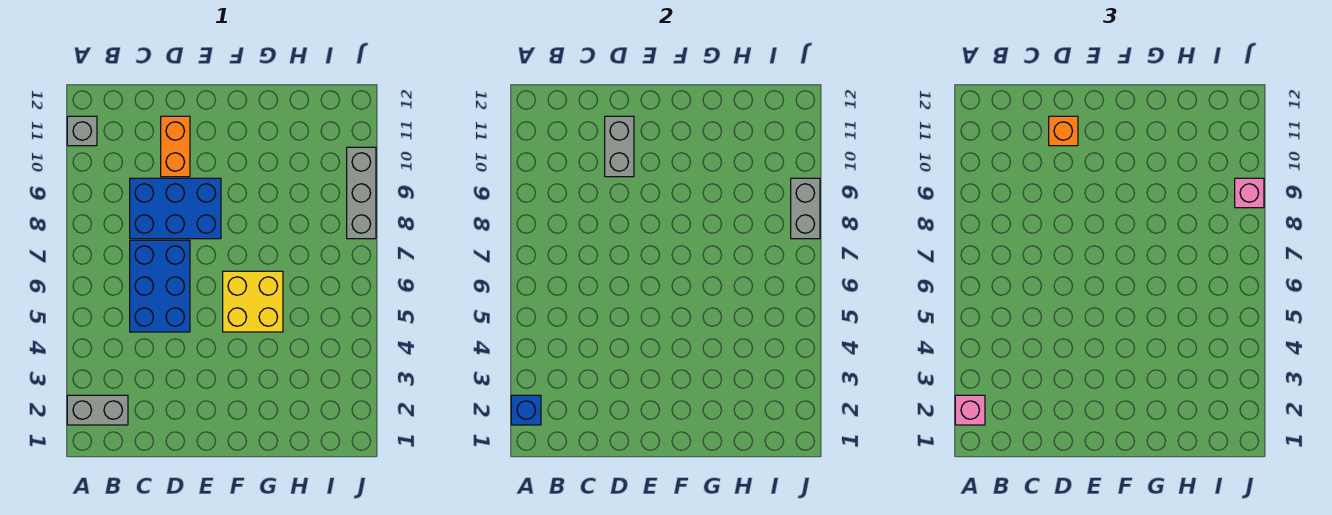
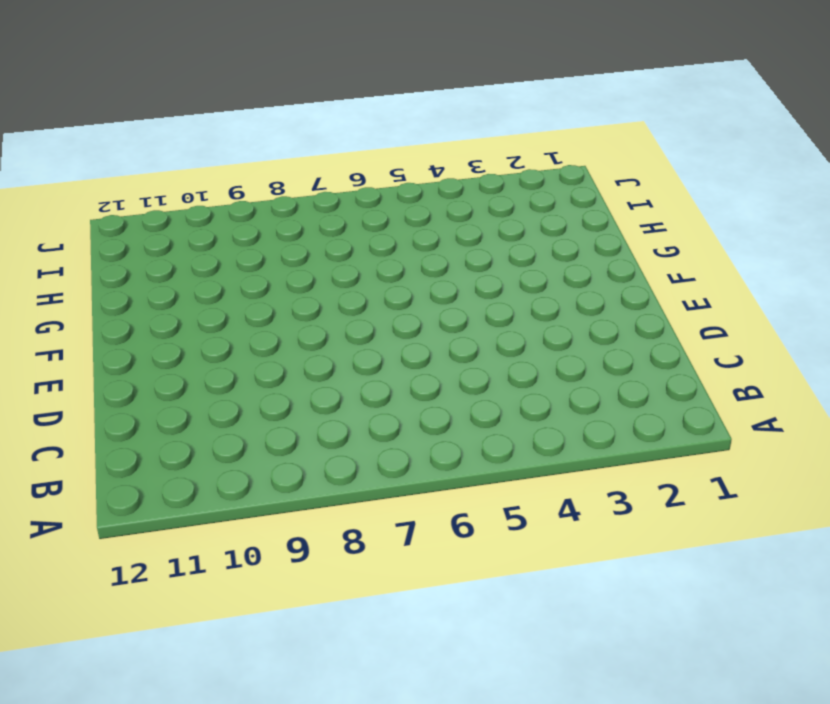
none -> grey brick A2:B2 level 1
none -> grey brick A11 level 1
none -> blue brick C5:D7 level 1

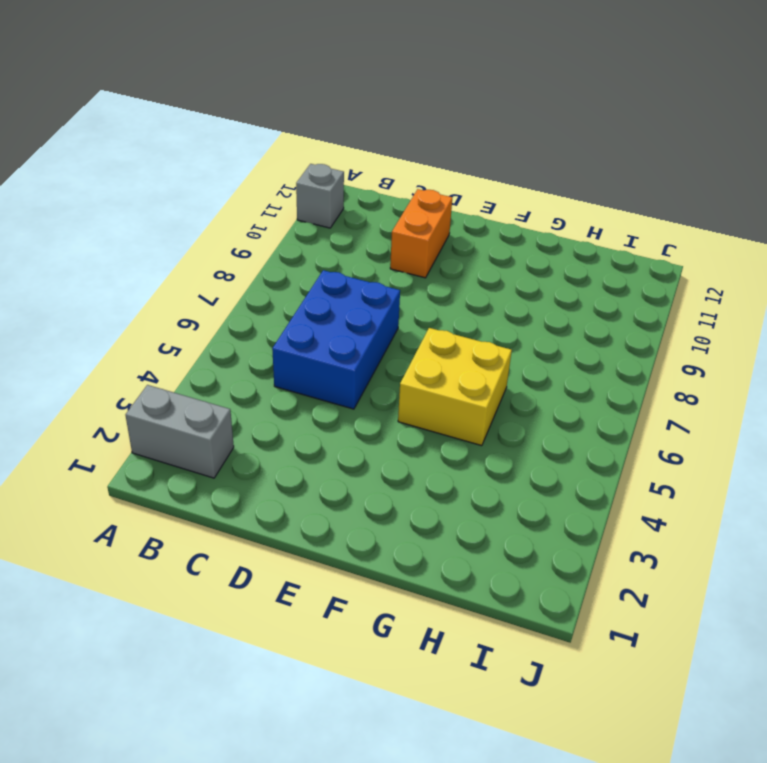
none -> blue brick C8:E9 level 1
none -> grey brick J8:J10 level 1
none -> blue brick A2 level 2

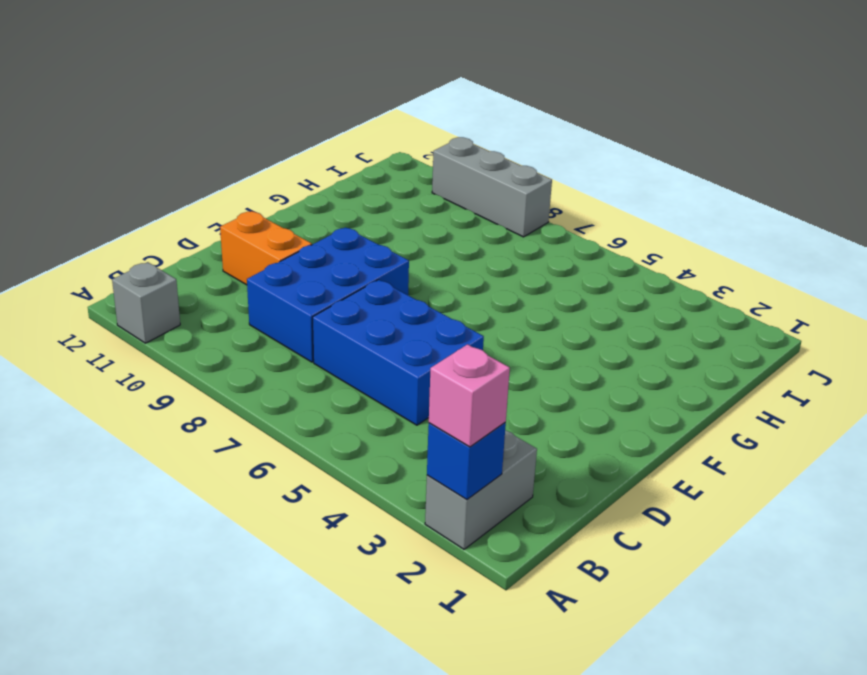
none -> yellow brick F5:G6 level 1
none -> grey brick D10:D11 level 2
none -> grey brick J8:J9 level 2

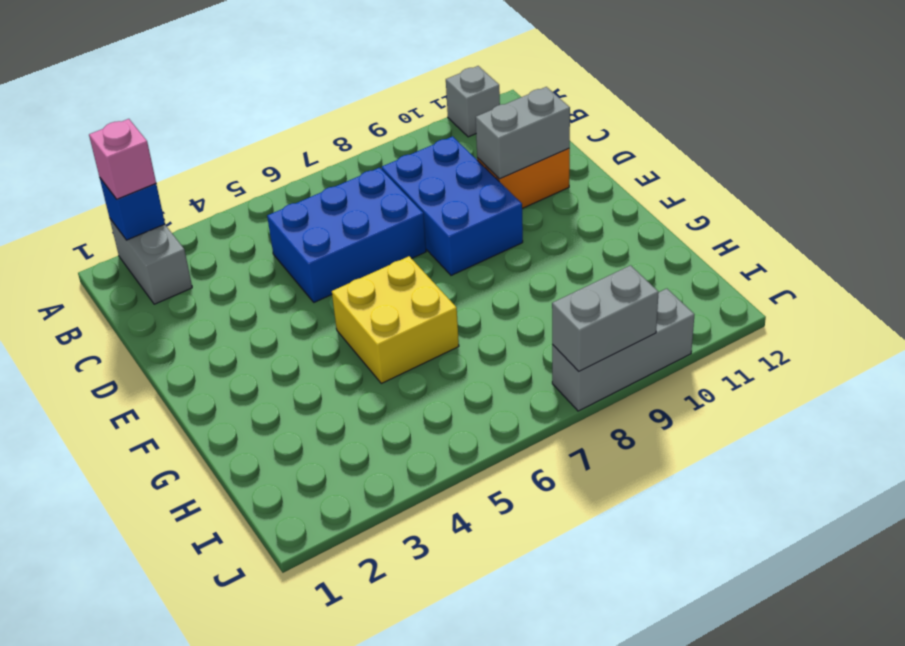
none -> orange brick D11 level 3
none -> pink brick J9 level 3

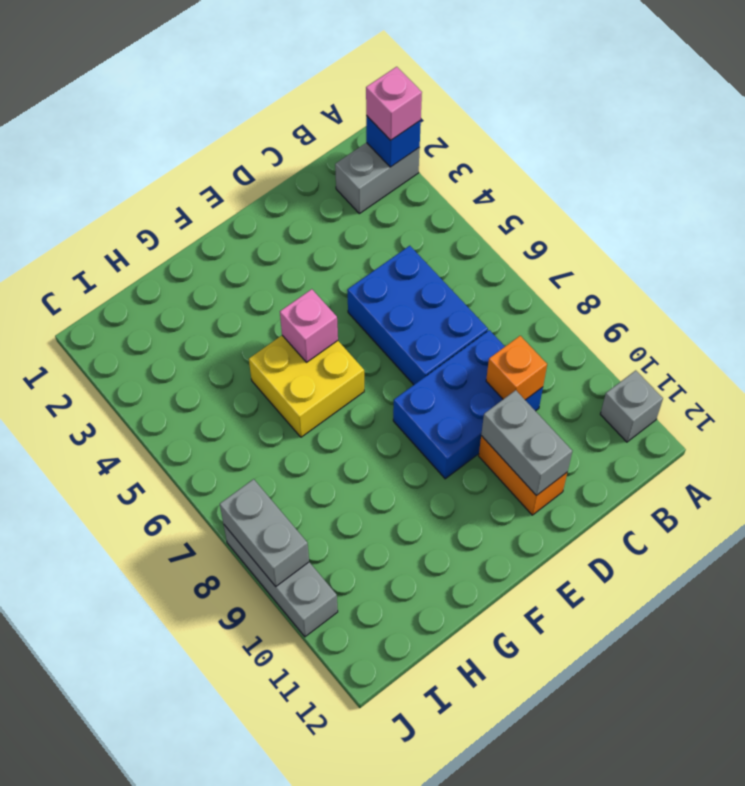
orange brick C9 level 2 -> orange brick D11 level 3
pink brick F5 level 2 -> pink brick J9 level 3

